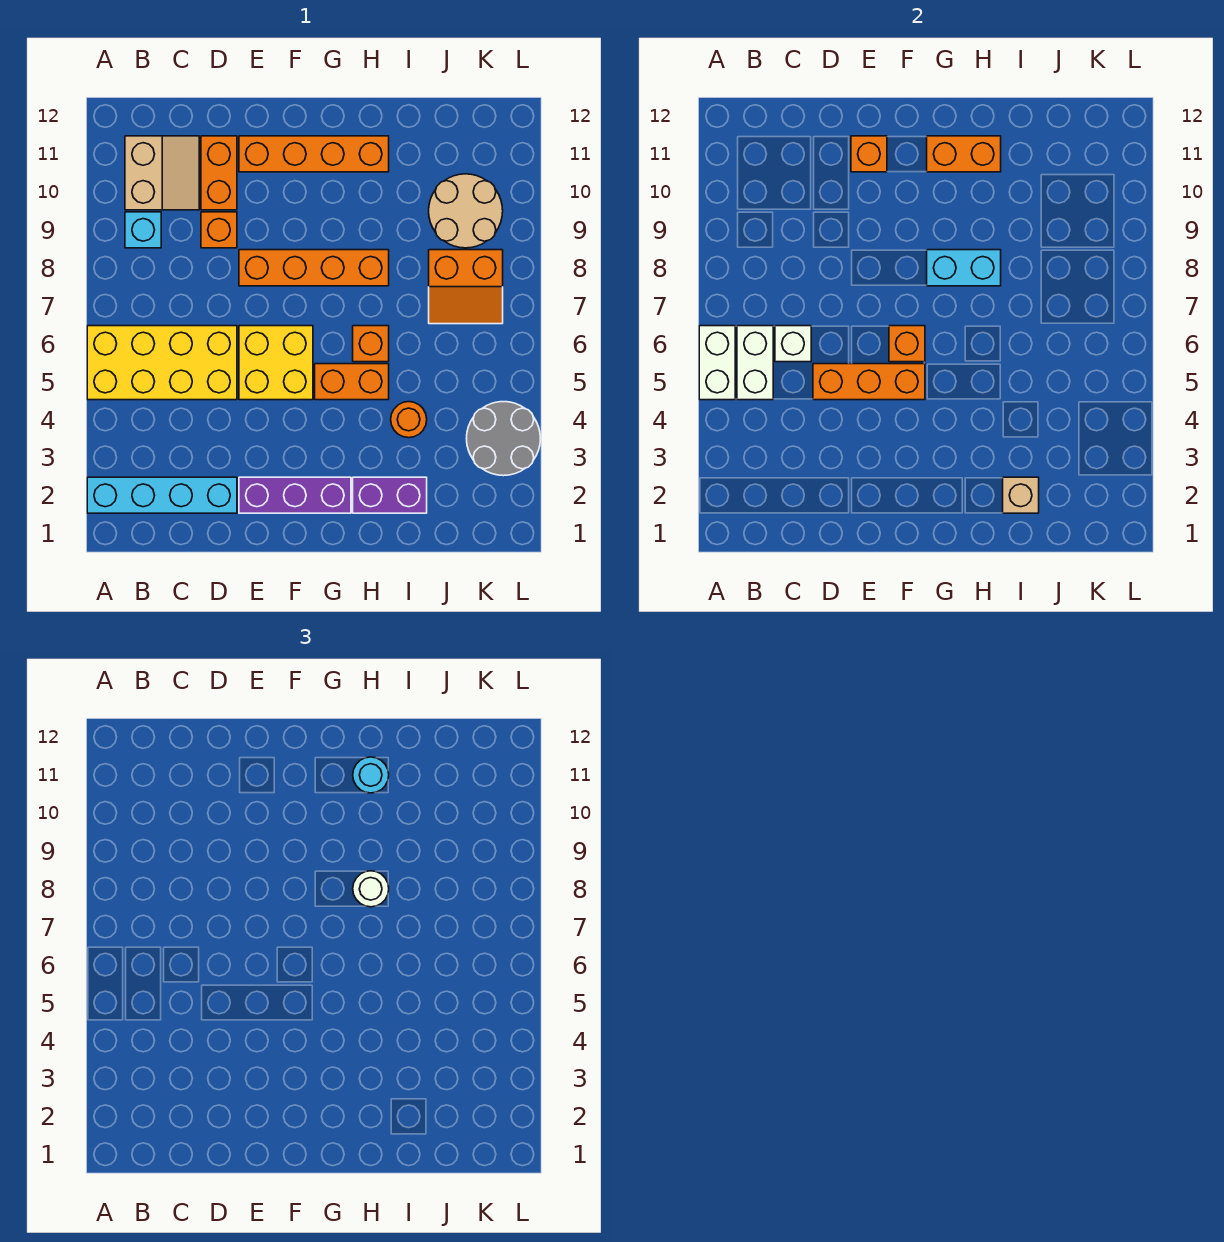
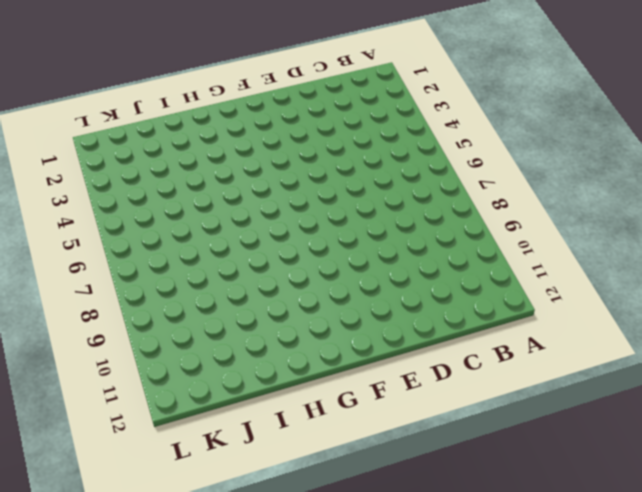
none -> cyan brick A2:D2 level 1
none -> yellow brick A5:D6 level 1
none -> cyan brick B9 level 1

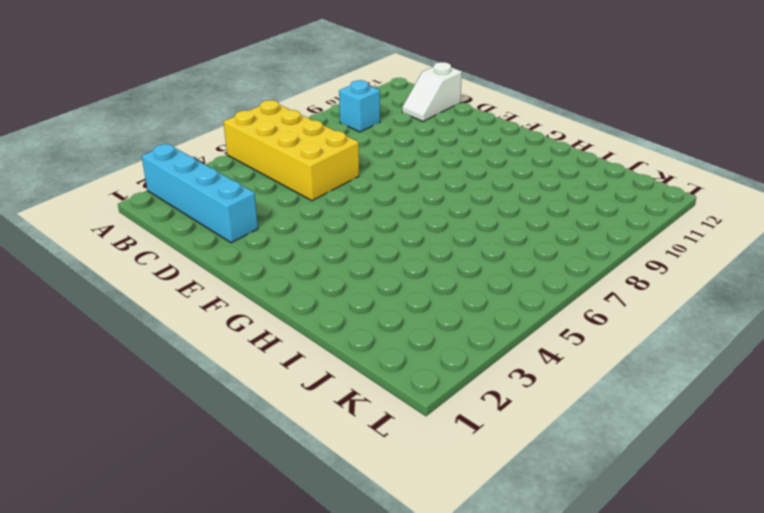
white slope C11:C12 level 1 top 12 -> tan slope B10:C11 level 1 top B
none -> orange brick D9 level 1
none -> orange brick D10:D11 level 1
none -> purple brick E2:G2 level 1

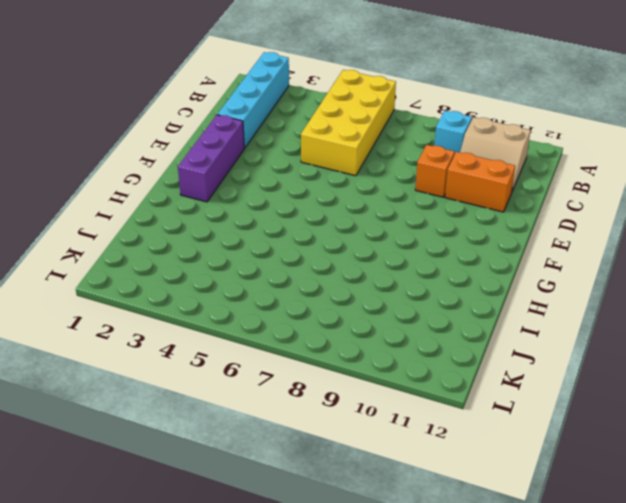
none -> yellow brick E5:F6 level 1
none -> orange brick E8:H8 level 1
none -> orange brick E11:H11 level 1

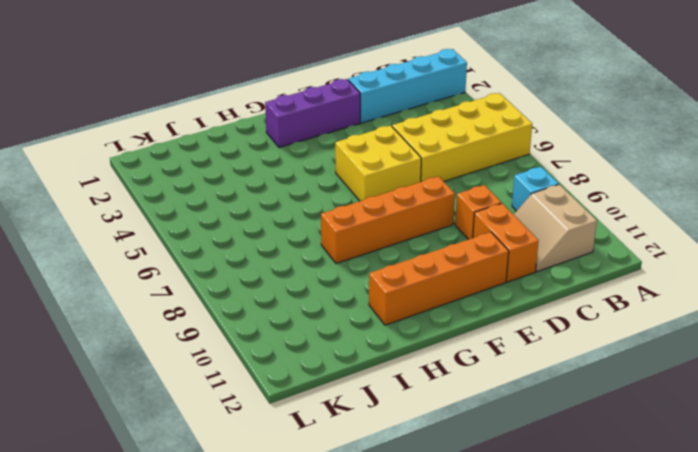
none -> orange brick G5:H5 level 1
none -> purple brick H2:I2 level 1
none -> orange brick H6 level 1

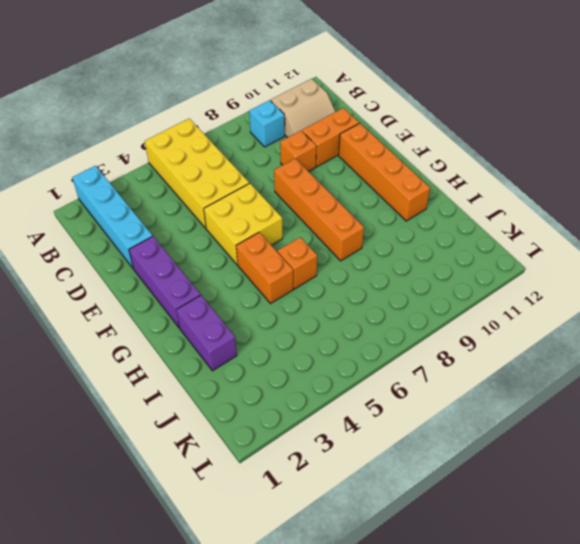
none -> orange round brick I4 level 1
none -> orange slope J7:K8 level 1 top 8
none -> tan round brick J9:K10 level 1

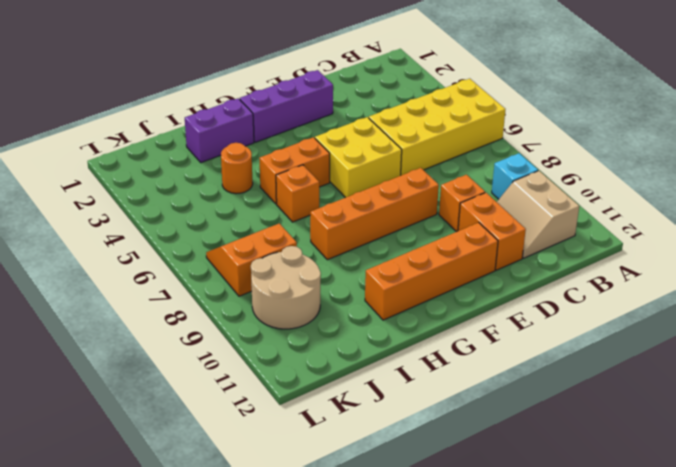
none -> cyan brick A2:D2 level 1
none -> grey round brick K3:L4 level 1
none -> white brick A5:A6 level 2

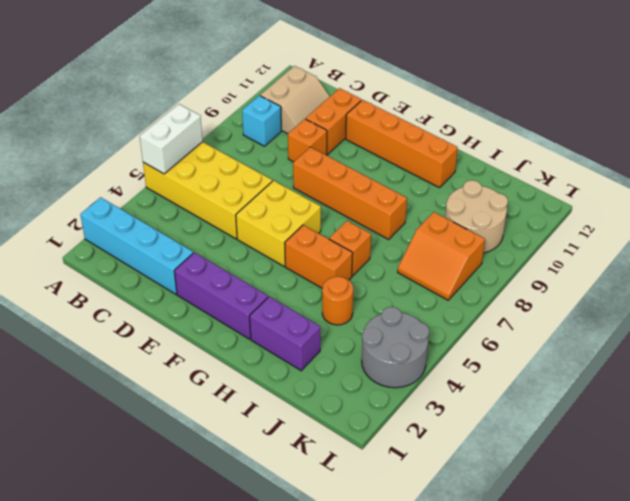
none -> white brick B5:B6 level 2
none -> white brick C6 level 2
none -> orange brick D5:F5 level 2

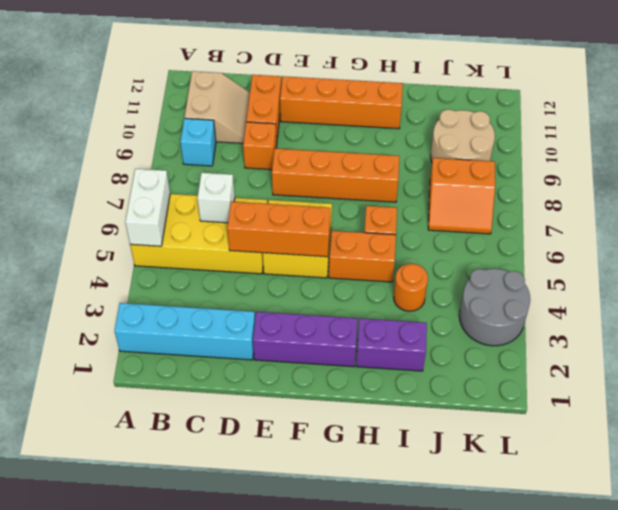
none -> white brick B5:B6 level 2
none -> orange brick E11 level 2
none -> orange brick F6 level 2

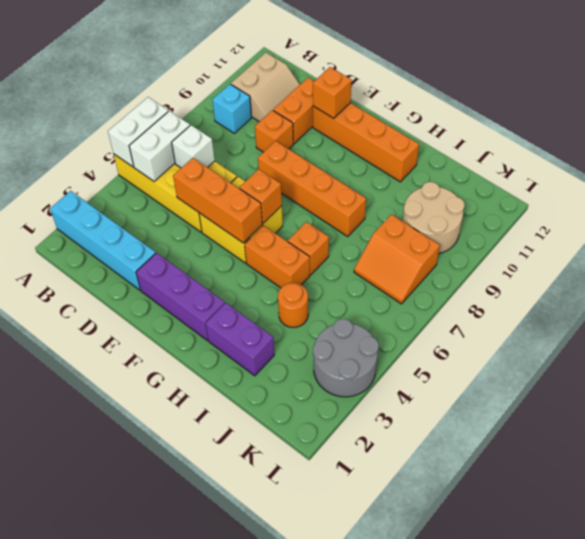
none -> cyan brick G8:H8 level 2
none -> orange brick G11:H11 level 2
none -> tan brick I2 level 2

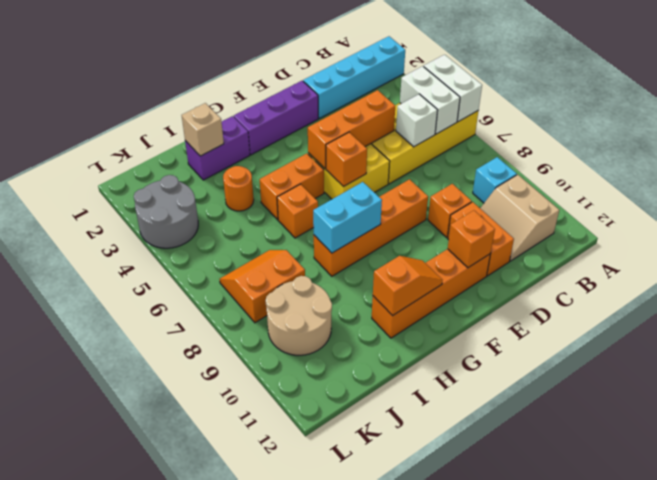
orange slope G11:H11 level 2 top H -> orange brick G11:H11 level 2
none -> white round brick H8 level 3
none -> cyan round brick H11 level 3

